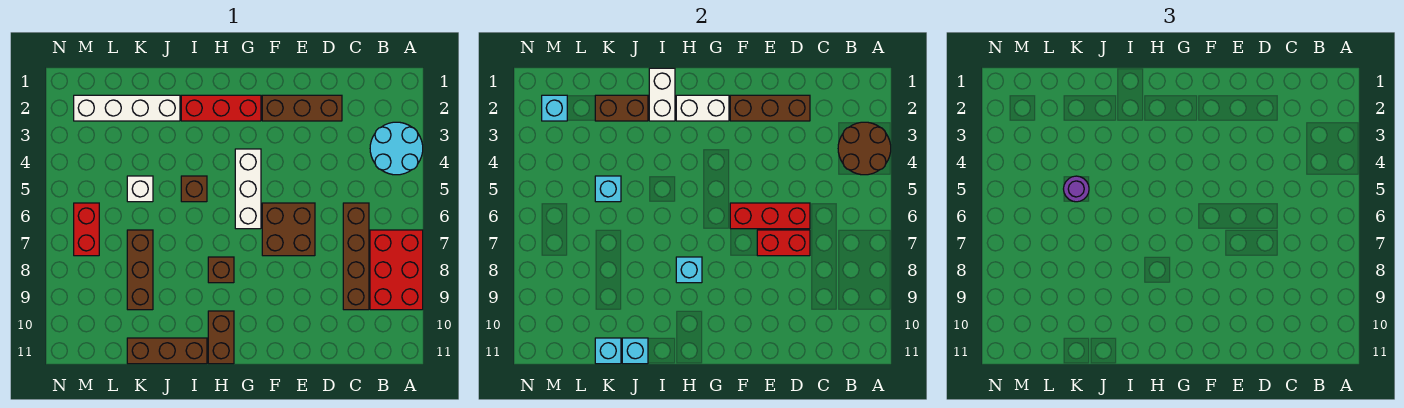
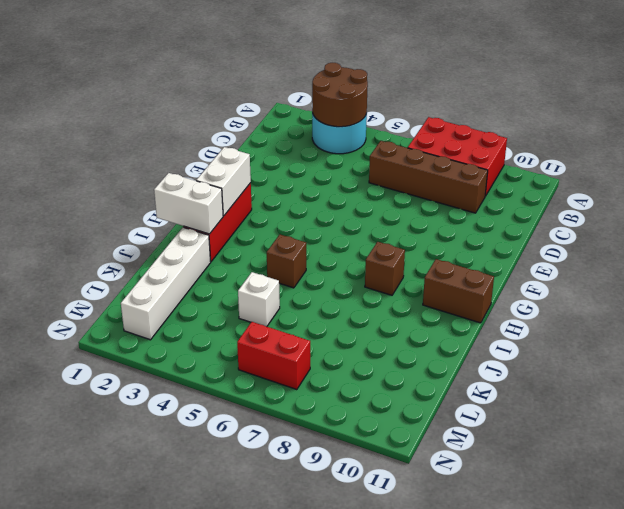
none -> brown brick D2:F2 level 1
none -> brown brick E6:F7 level 1
none -> white brick G4:G6 level 1

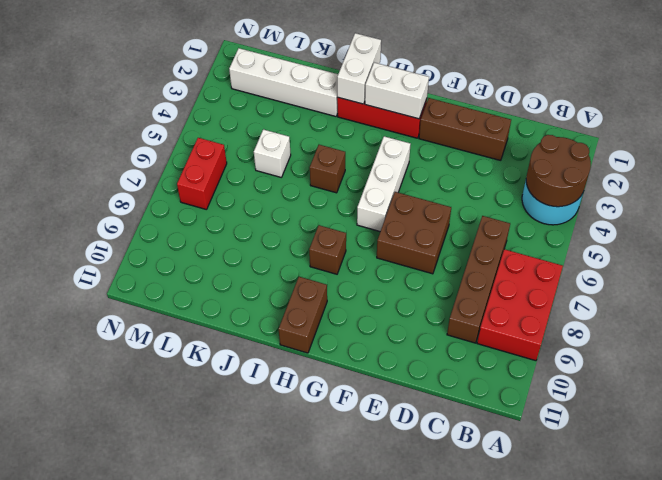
none -> brown brick I11:K11 level 1
none -> brown brick K7:K9 level 1
none -> brown brick D2:F2 level 2

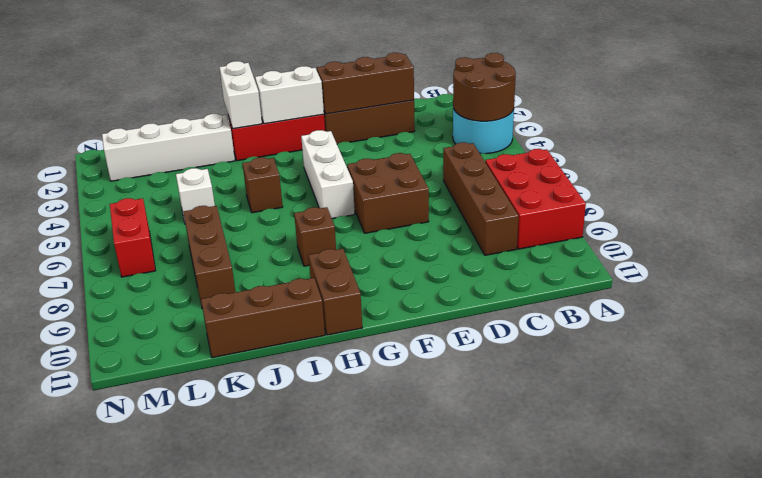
none -> red brick D6:F6 level 2
none -> red brick D7:E7 level 2
none -> cyan brick H8 level 2

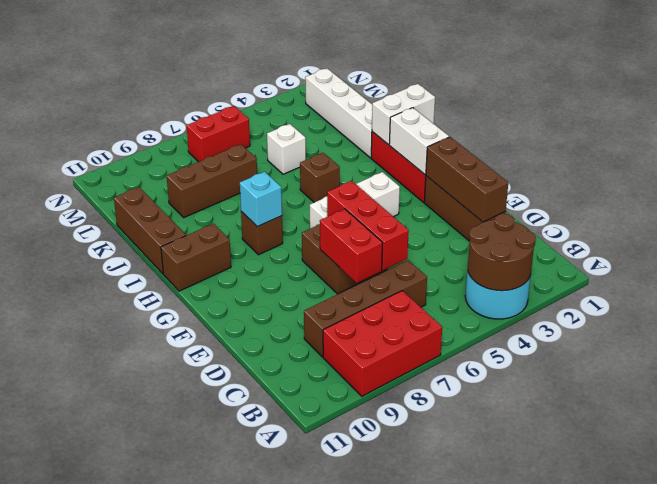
none -> brown brick J2:K2 level 2
none -> cyan brick J11 level 2
none -> cyan brick K5 level 2

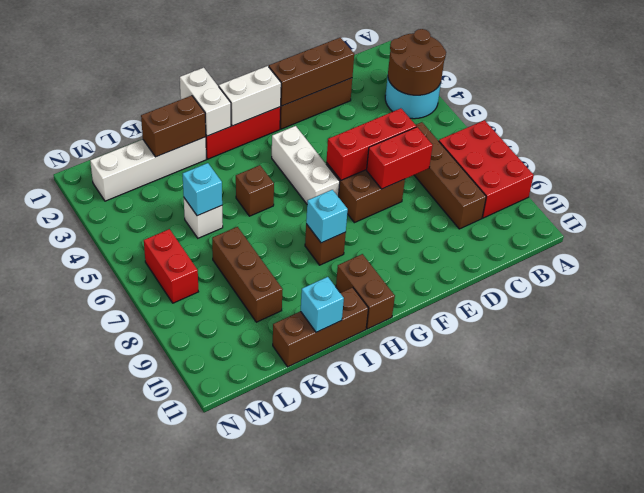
none -> cyan brick K11 level 2
none -> cyan brick M2 level 2
none -> purple round brick K5 level 3

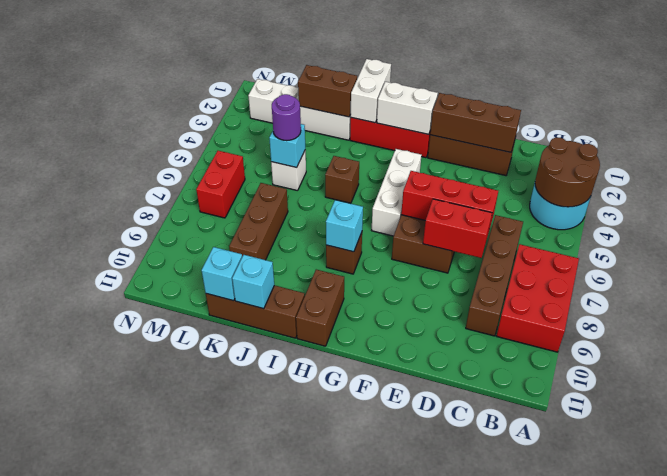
none -> cyan brick M2 level 2

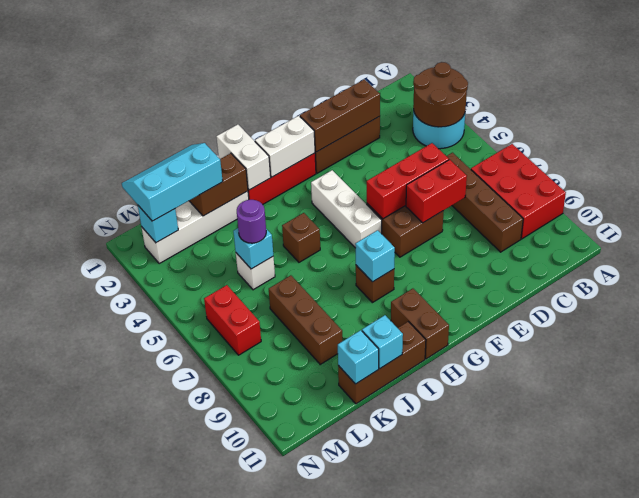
cyan slope K1:M2 level 3 top 2 -> none

